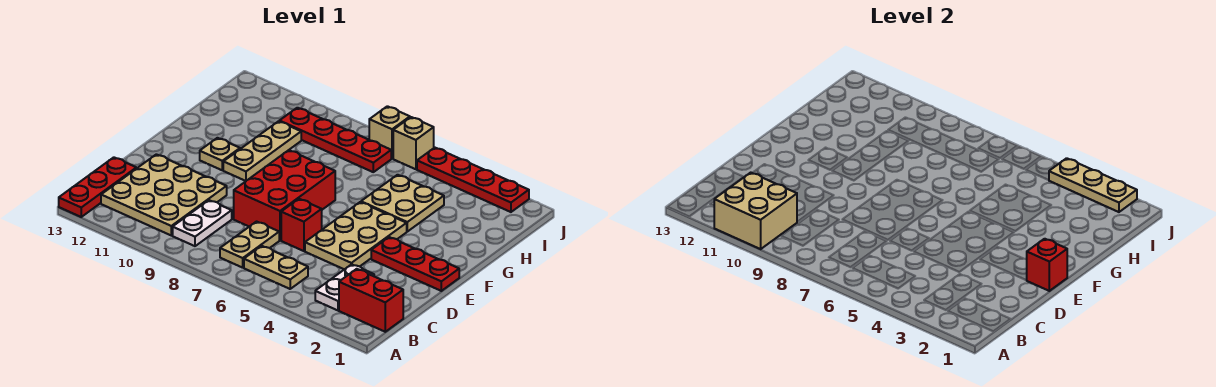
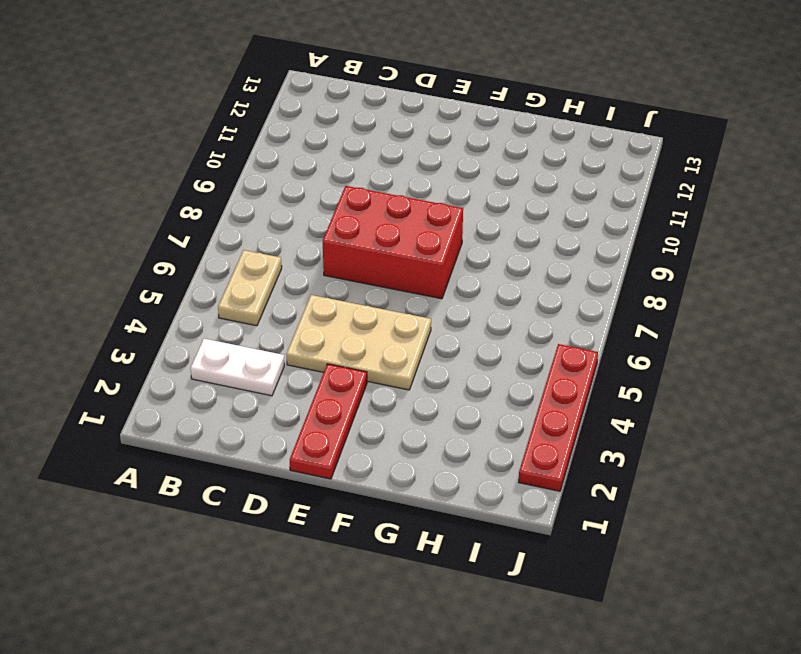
none -> red plate A13:C13 level 1
none -> red brick B1:B2 level 1
none -> tan plate B7:C7 level 1

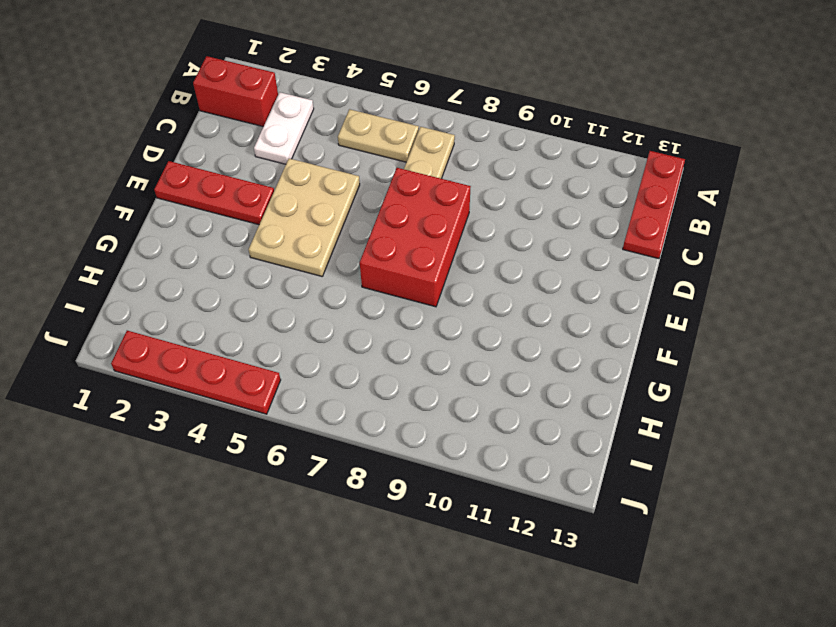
none -> white plate B9:C9 level 1
none -> tan plate B10:D12 level 1
none -> red brick D6 level 1

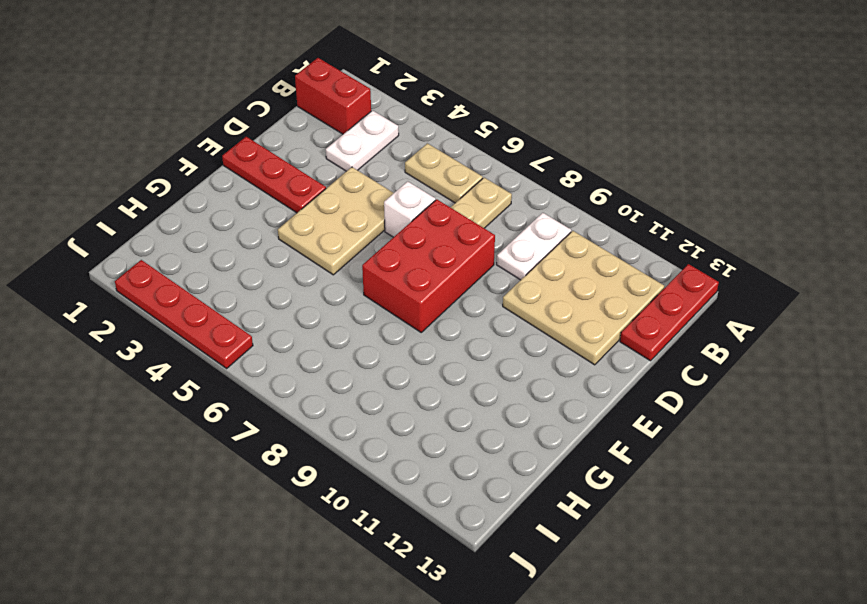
white brick D6 level 1 -> red brick D6 level 1
none -> tan plate F10:H10 level 1
none -> tan plate F11 level 1
none -> tan plate G4:H5 level 1

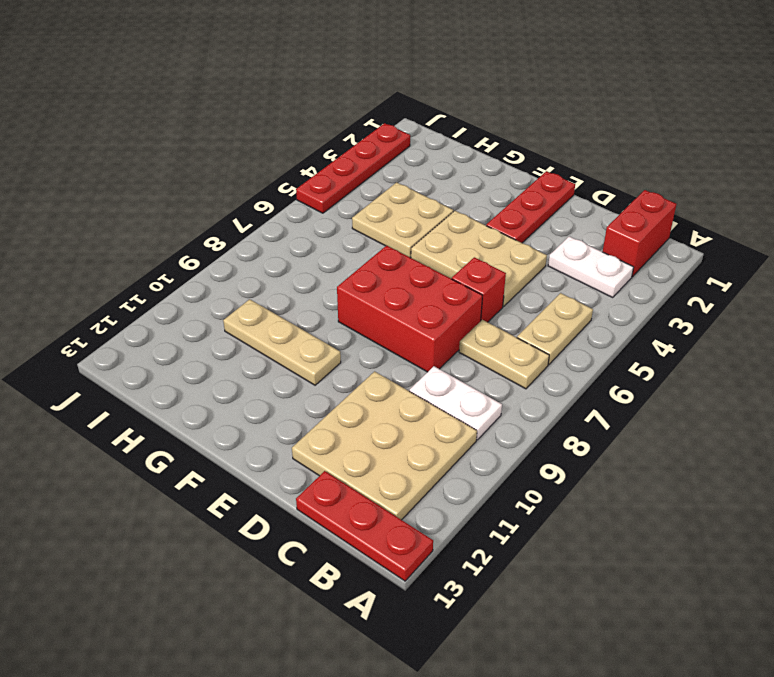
none -> tan plate F11 level 1
none -> red plate I7:I10 level 1
none -> tan brick J6 level 1

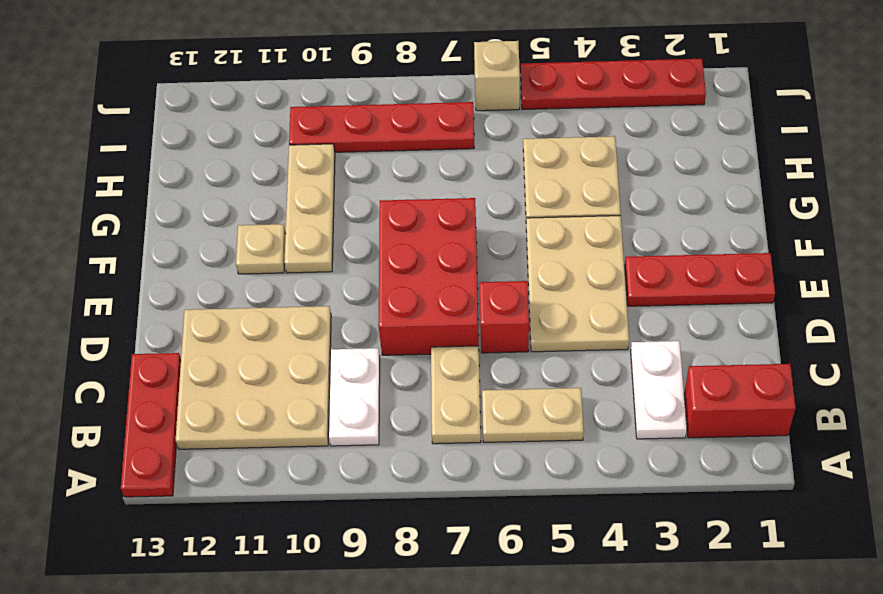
none -> tan brick J7 level 1
none -> tan brick A10:B11 level 2
none -> red brick E1 level 2

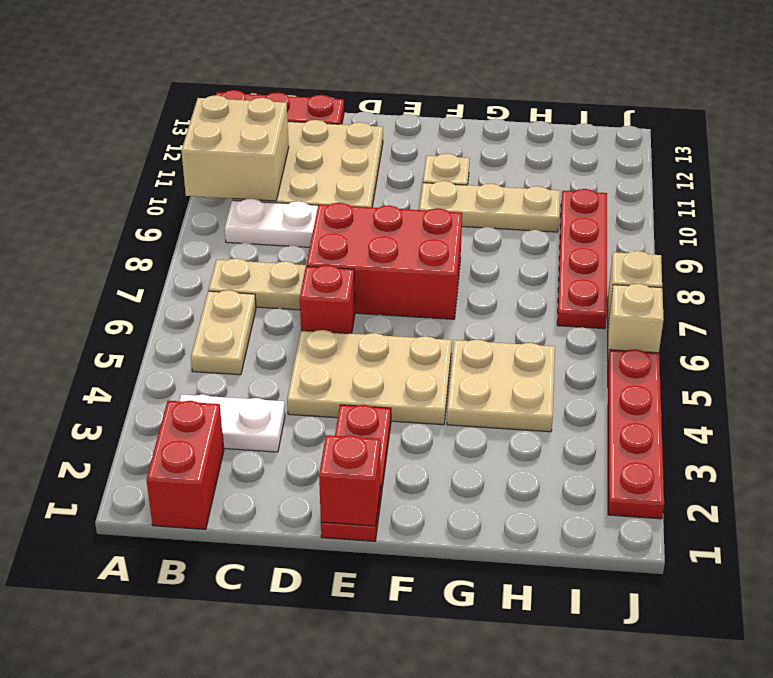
none -> tan plate J2:J4 level 2

